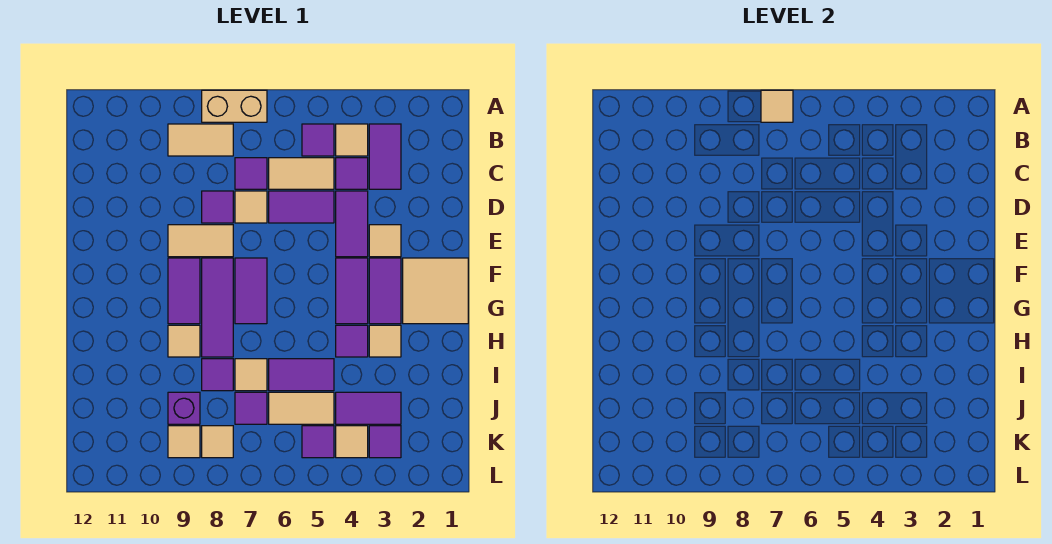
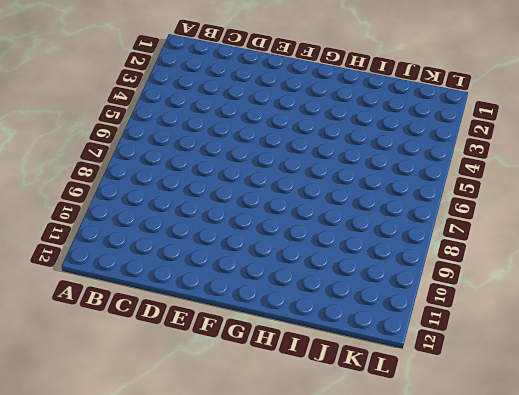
none -> tan brick A7:A8 level 1
none -> purple tile B3:C3 level 1
none -> tan tile B4 level 1
none -> purple tile B5 level 1

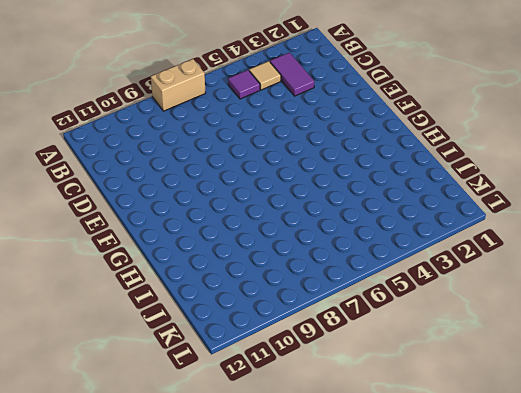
none -> tan tile B8:B9 level 1
none -> purple tile C4 level 1
none -> tan tile C5:C6 level 1
none -> purple tile C7 level 1

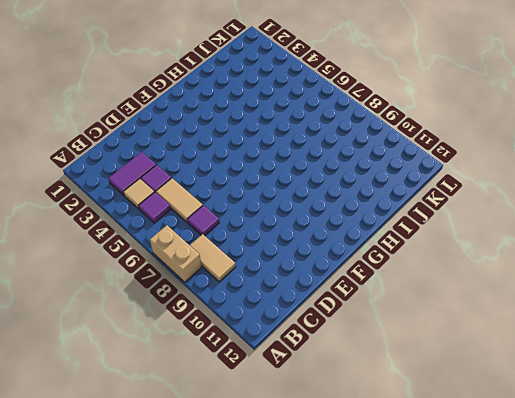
none -> purple tile D4:E4 level 1
none -> purple tile D5:D6 level 1
none -> tan tile D7 level 1
none -> purple tile D8 level 1

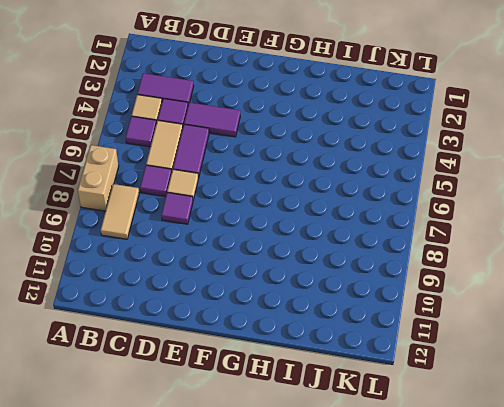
none -> tan tile E3 level 1
none -> tan tile E8:E9 level 1
none -> tan tile F1:G2 level 1
none -> purple tile F3:G3 level 1

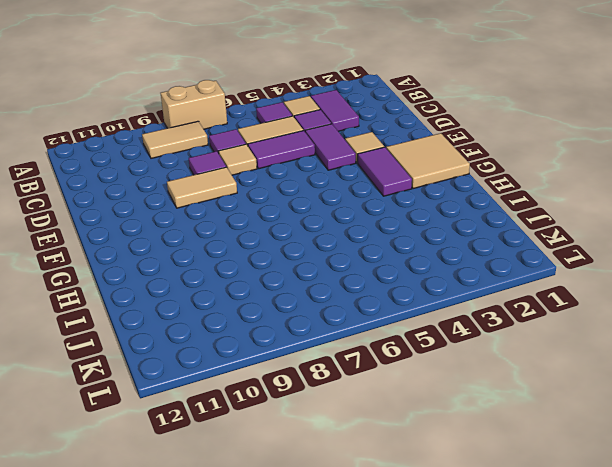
none -> purple tile F4:G4 level 1
none -> purple tile F7:G7 level 1
none -> purple tile F8:H8 level 1
none -> purple tile F9:G9 level 1

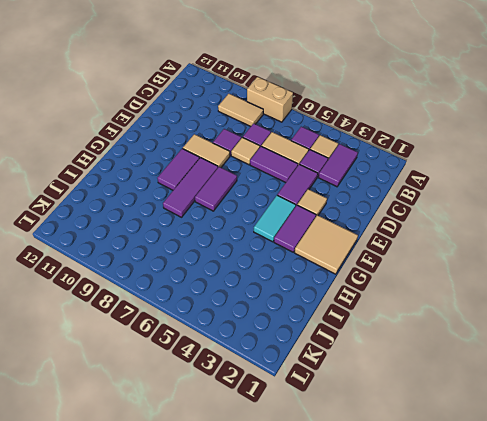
cyan tile F4:G4 level 1 -> purple tile F4:G4 level 1
none -> tan tile H3 level 1
none -> purple tile H4 level 1
none -> tan tile H9 level 1
none -> purple tile I5:I6 level 1

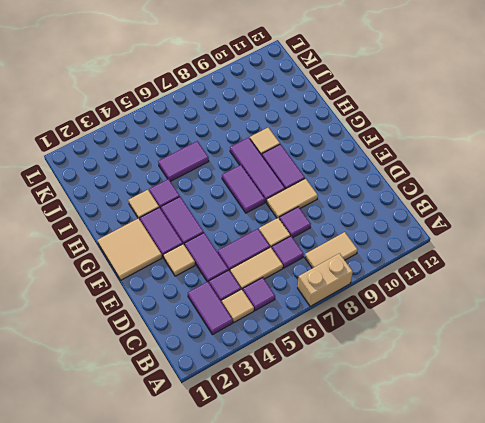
none -> tan tile I7 level 1
none -> purple tile I8 level 1
none -> purple tile J3:J4 level 1
none -> tan tile J5:J6 level 1

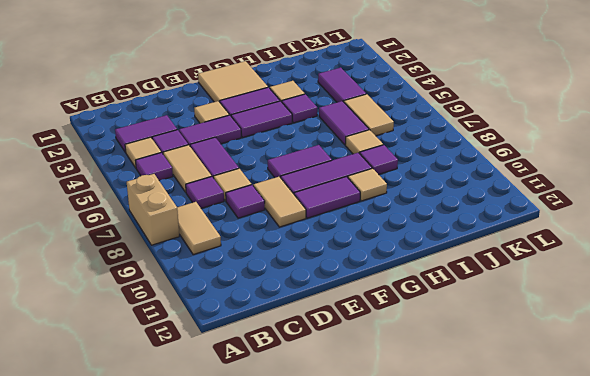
none -> purple tile J7 level 1
none -> purple brick J9 level 1
none -> purple tile K3 level 1
none -> tan tile K4 level 1

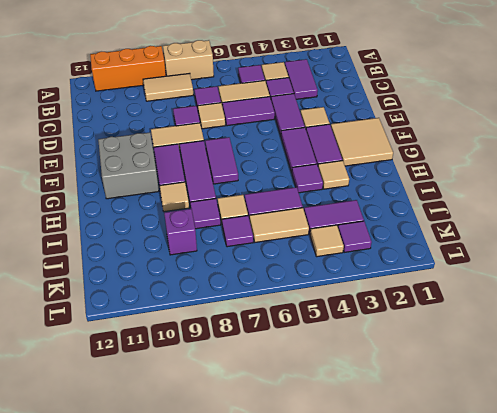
orange brick A9:A11 level 1 -> none
grey brick F10:G11 level 1 -> none
none -> purple tile K5 level 1
none -> tan tile K8 level 1
none -> tan tile K9 level 1
none -> tan tile A7 level 2

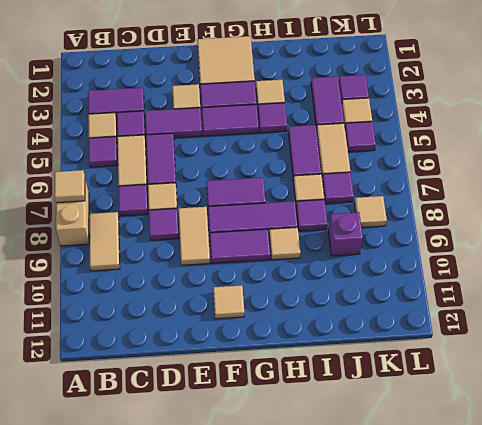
tan tile F11 level 1 -> tan tile K9 level 1

